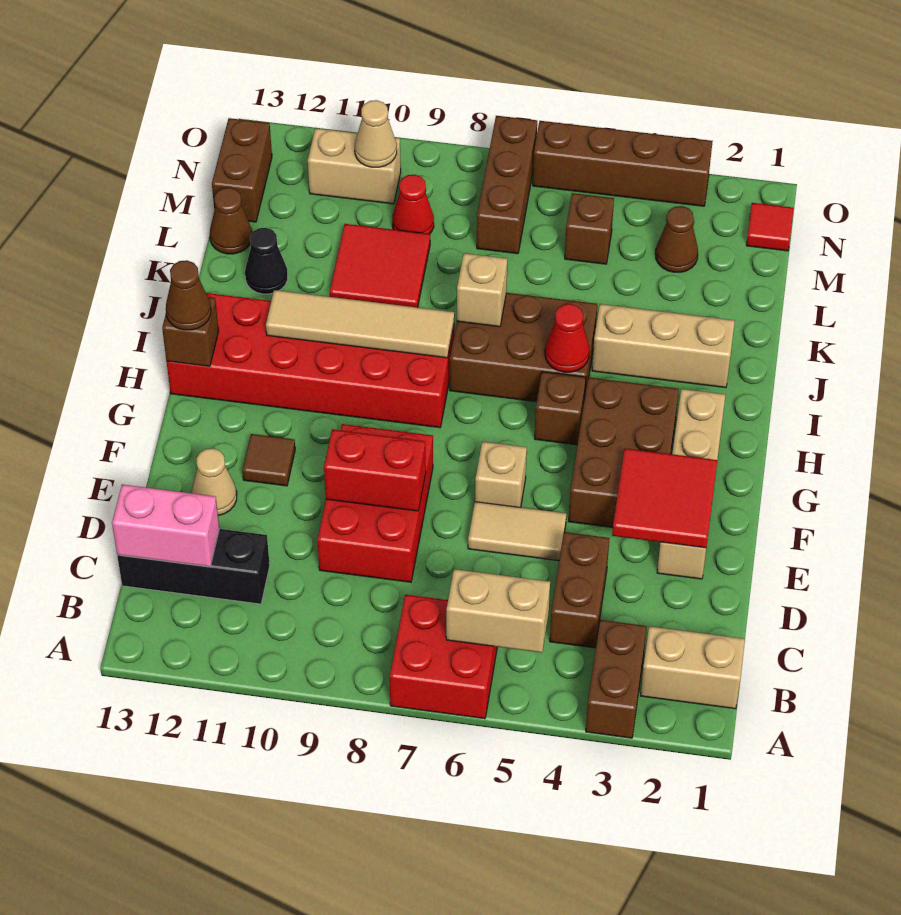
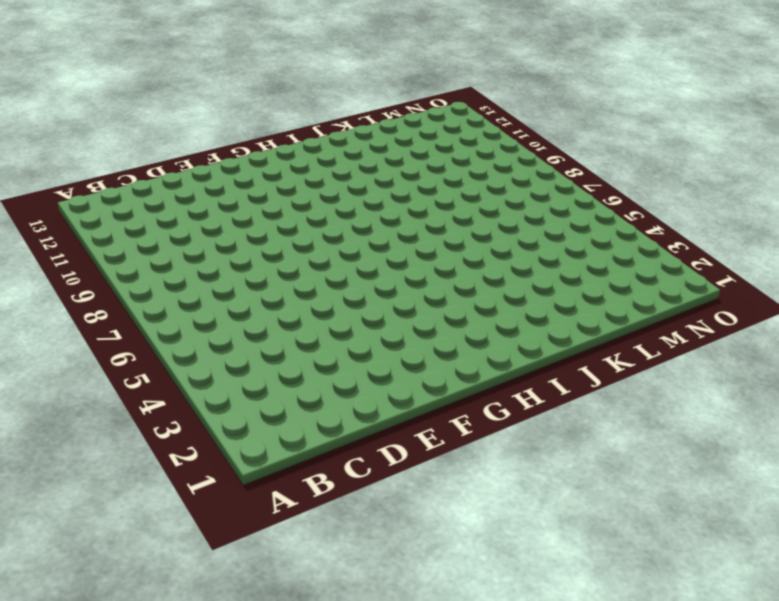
none -> brown brick A3:B3 level 1
none -> red brick A6:B7 level 1
none -> tan brick B1:B2 level 1
none -> brown brick C4:D4 level 1

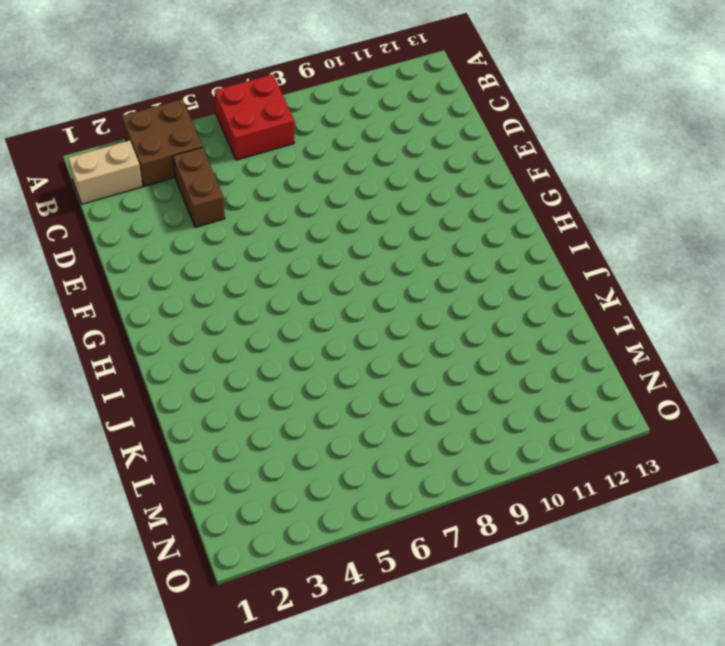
brown brick A3:B4 level 1 -> brown brick A3:B3 level 1
none -> black brick C11:C13 level 1
none -> red brick D8:F9 level 1
none -> tan brick E2:H2 level 1
none -> tan tile E5:E6 level 1

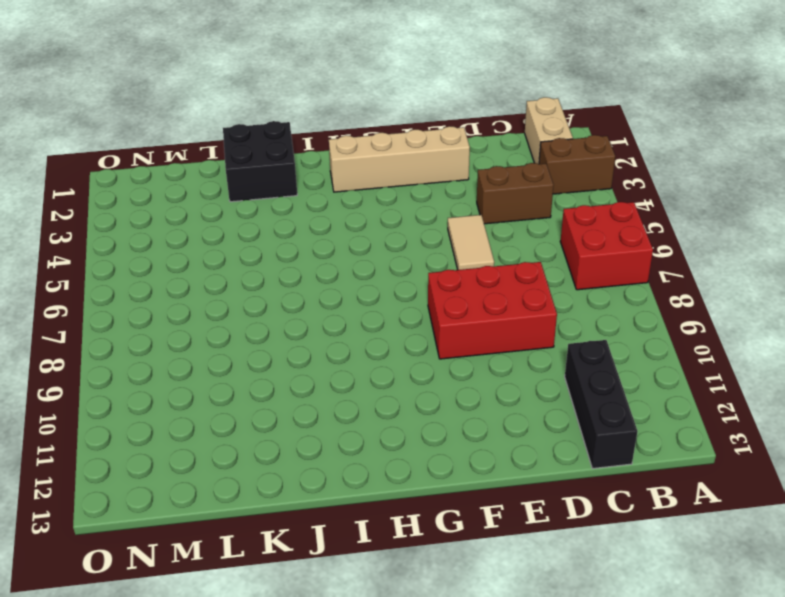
black brick J1:K2 level 1 -> tan brick J2:J4 level 1
none -> tan cone E12 level 1
none -> brown brick F3:H4 level 1
none -> tan brick F6 level 1
none -> brown tile F11 level 1

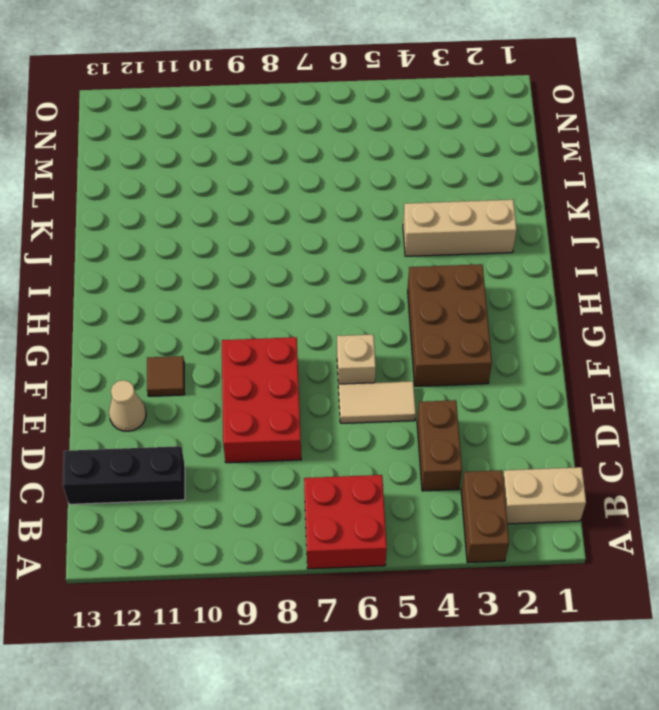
none -> tan brick E2:H2 level 1
none -> brown brick H5 level 1
none -> red brick H8:I13 level 1
none -> brown brick I5:J7 level 1

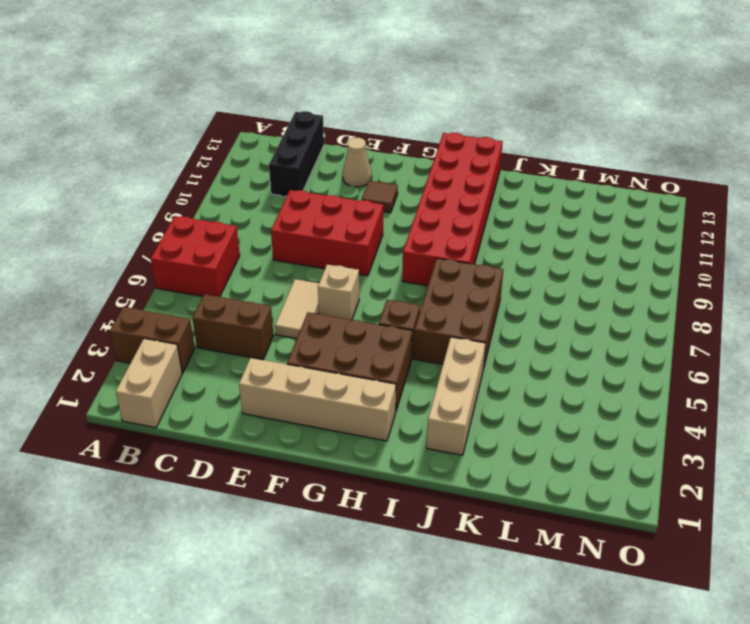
none -> red tile K9:L10 level 1
none -> black cone K12 level 1
none -> brown cone L13 level 1
none -> brown cone M3 level 1

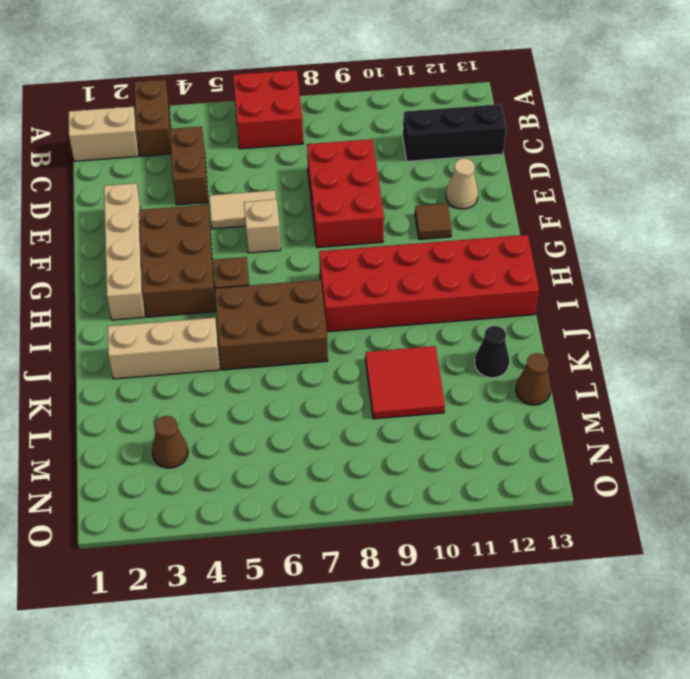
none -> brown brick M5 level 1
none -> brown brick M7:O7 level 1
none -> red cone M9 level 1
none -> brown brick M13:N13 level 1

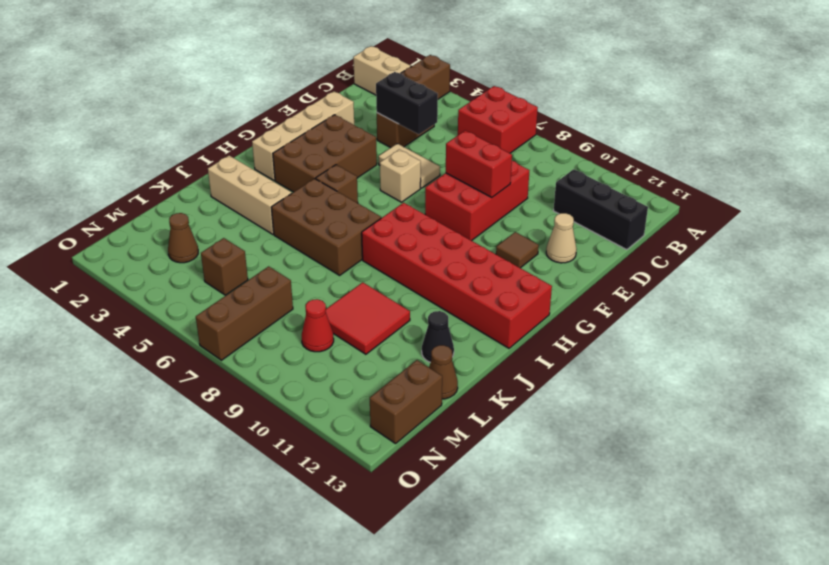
black brick D4:D5 level 2 -> none
none -> red tile N1 level 1
none -> tan brick N10:N11 level 1
none -> brown brick O3:O6 level 1
none -> tan brick B5:B6 level 2

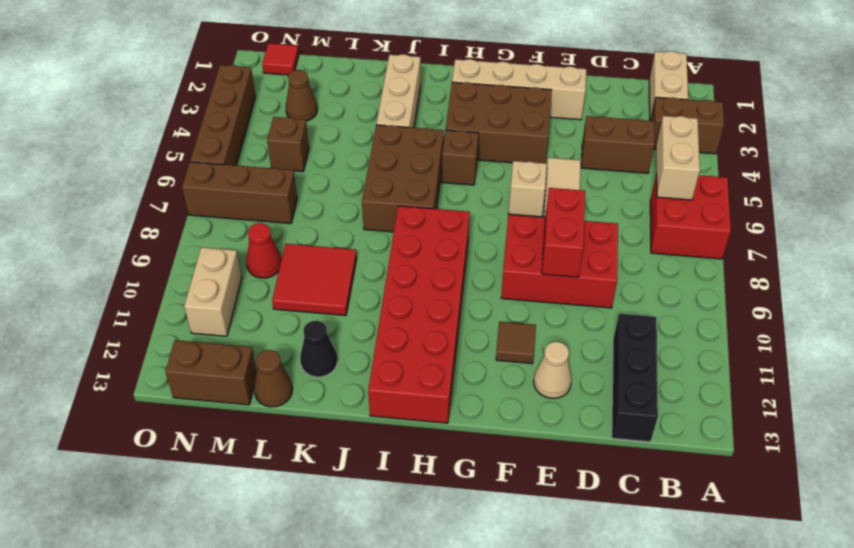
none -> pink brick C12:C13 level 2
none -> red tile E2:F3 level 2
none -> brown brick H13 level 2
none -> red cone I5 level 2

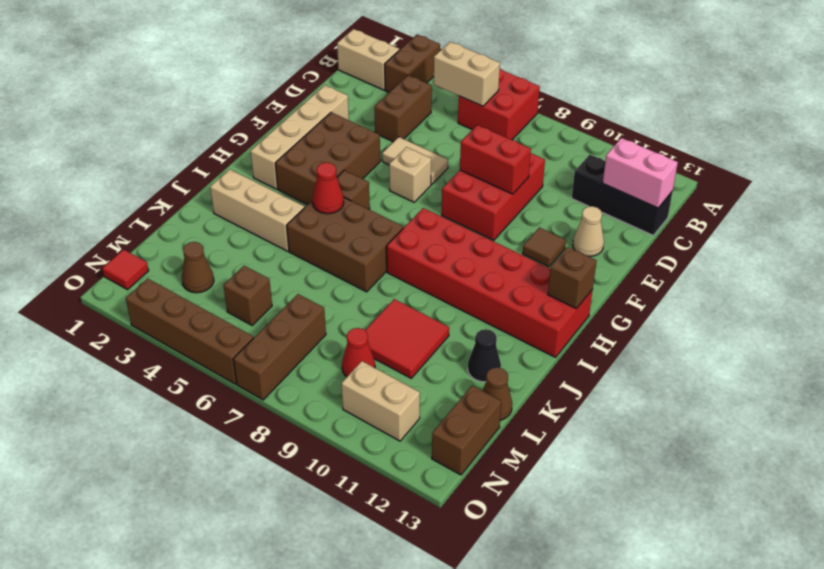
none -> red tile E2:F3 level 2
none -> tan tile I8:I11 level 2
none -> tan brick J7 level 2
none -> tan cone N10 level 2

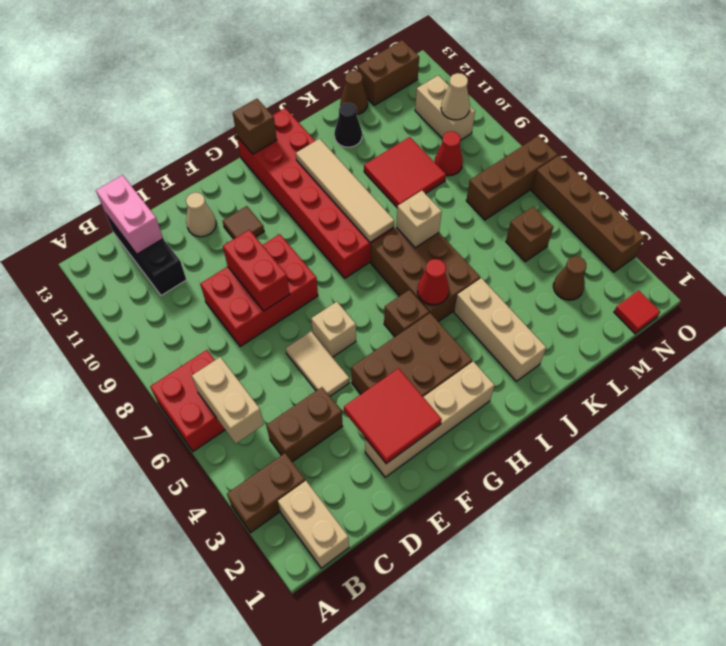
none -> brown cone H13 level 3

